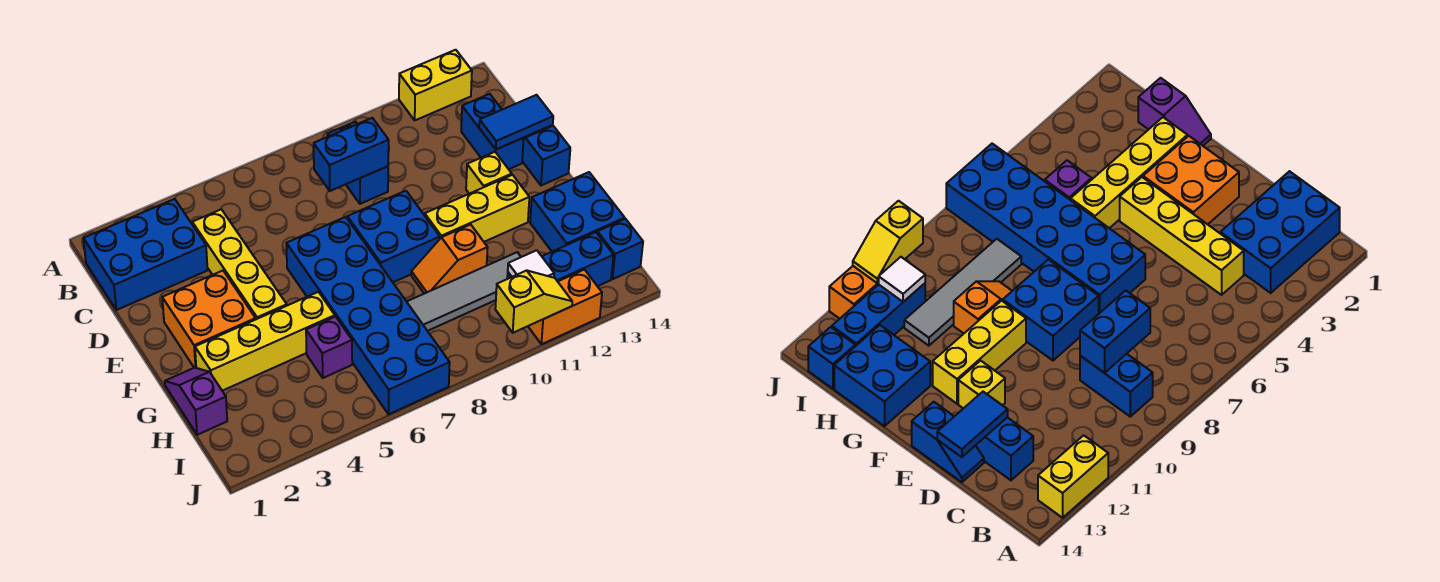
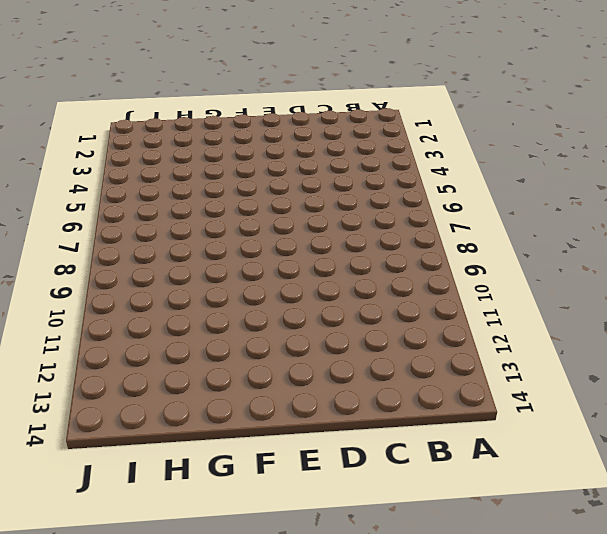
none -> yellow brick A12:A13 level 1
none -> blue brick B1:C3 level 1
none -> blue brick B9:C9 level 1

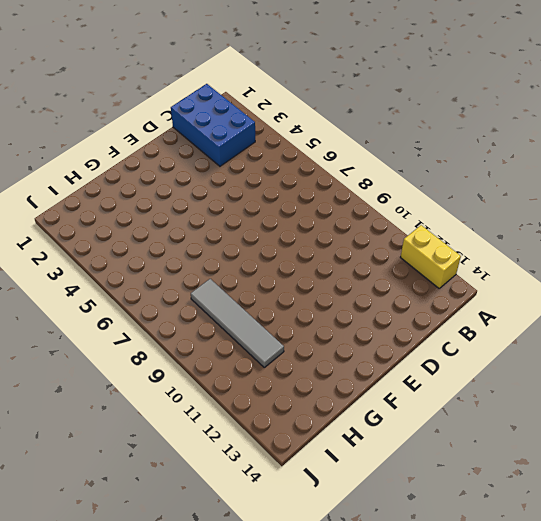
none -> blue brick B9:C9 level 1
none -> yellow brick C4:F4 level 1
none -> blue brick C13:D13 level 1

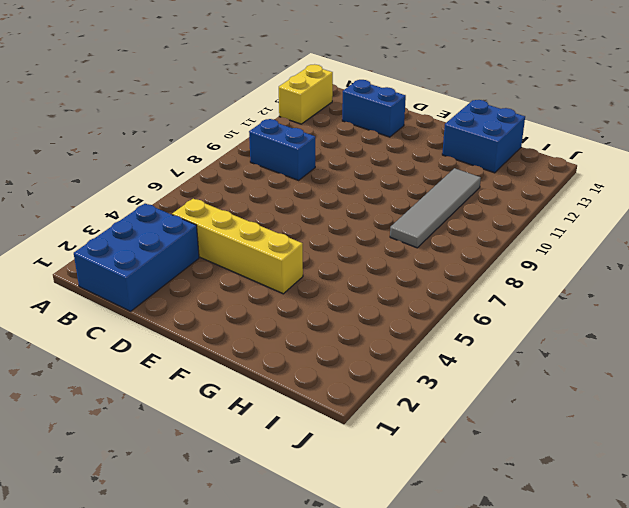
none -> blue slope D14:E14 level 1 top E
none -> orange brick E2:F3 level 1
none -> blue brick E6:J7 level 1

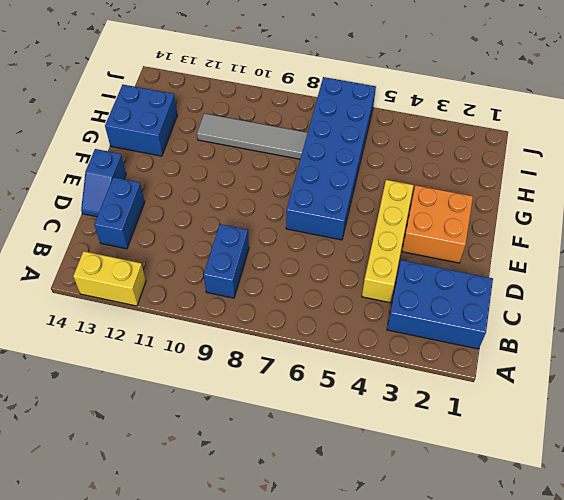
none -> blue brick E8:F9 level 1
none -> yellow brick E12 level 1
none -> yellow brick F10:F12 level 1

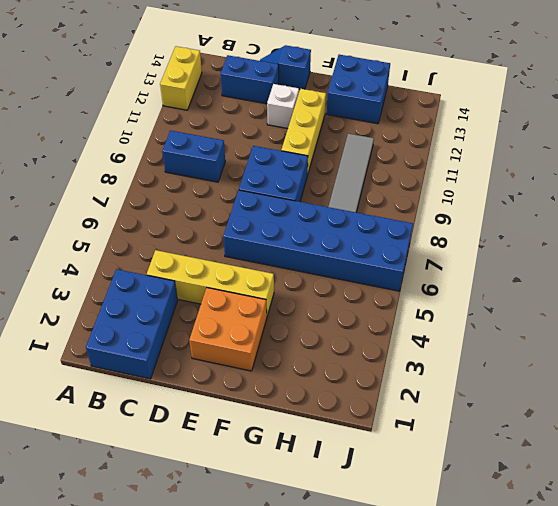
white brick E12 level 1 -> yellow brick E12 level 1
none -> purple slope G1:H1 level 1 top H
none -> yellow brick G2:G5 level 1
none -> orange slope G9:G10 level 1 top 10

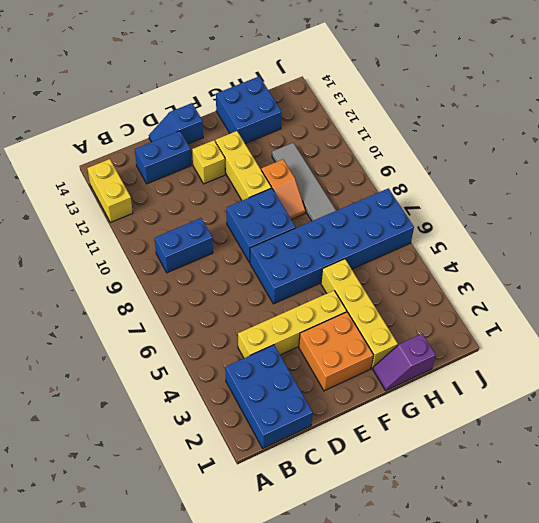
none -> purple brick H5 level 1
none -> blue brick I11:I13 level 1
none -> blue brick I14 level 1

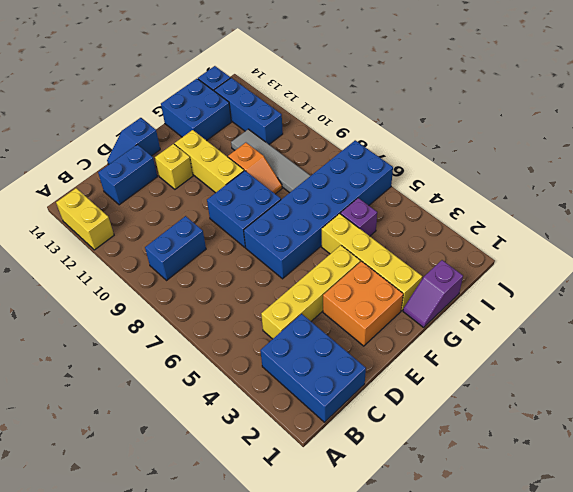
none -> orange brick J11:J12 level 1
none -> blue brick C8:C9 level 2
none -> blue tile D13:D14 level 2

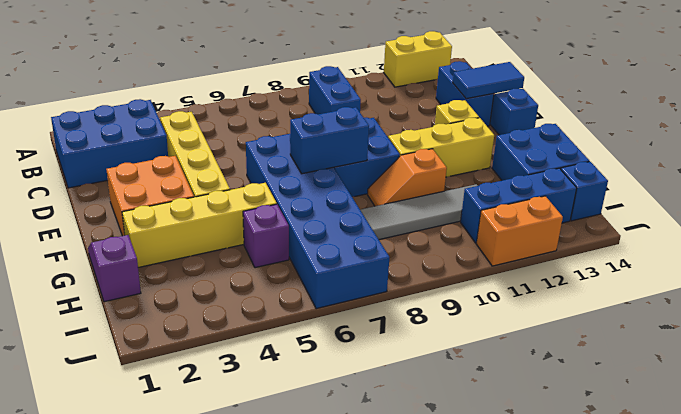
blue brick F7:F8 level 2 -> blue brick C8:C9 level 2
none -> white tile I11 level 2
none -> yellow slope J10:J11 level 2 top 10

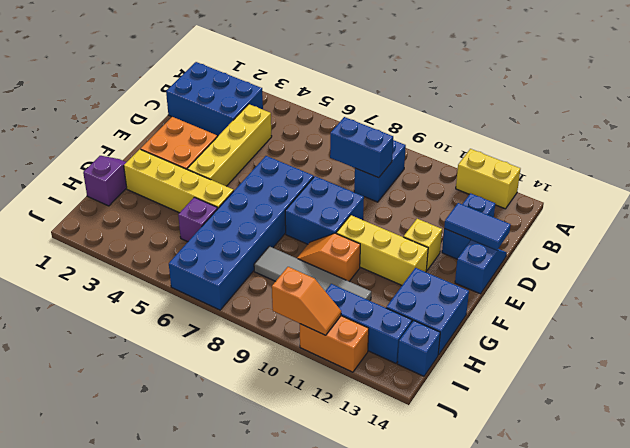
orange slope J10:J11 level 2 top 10 -> yellow slope J10:J11 level 2 top 10
none -> white tile I11 level 2

